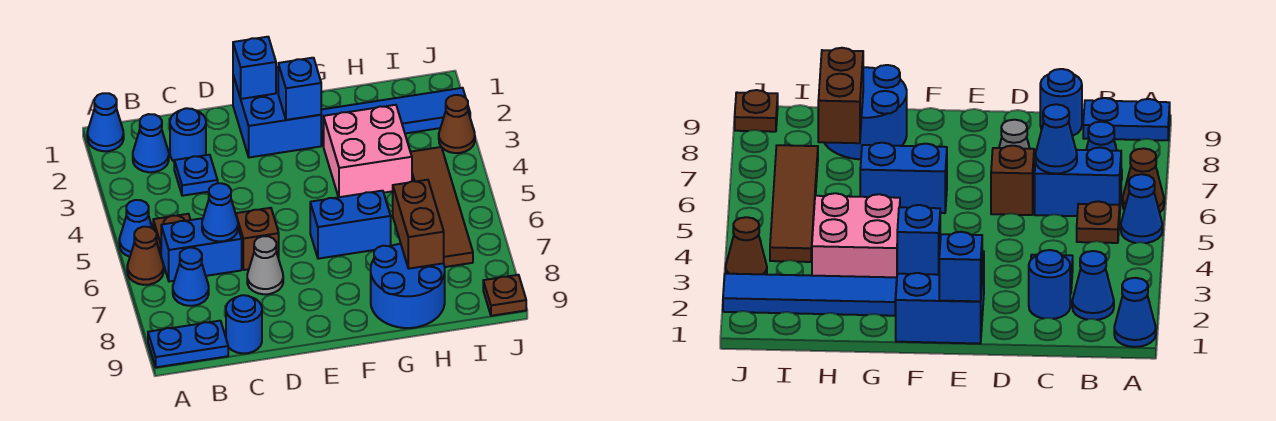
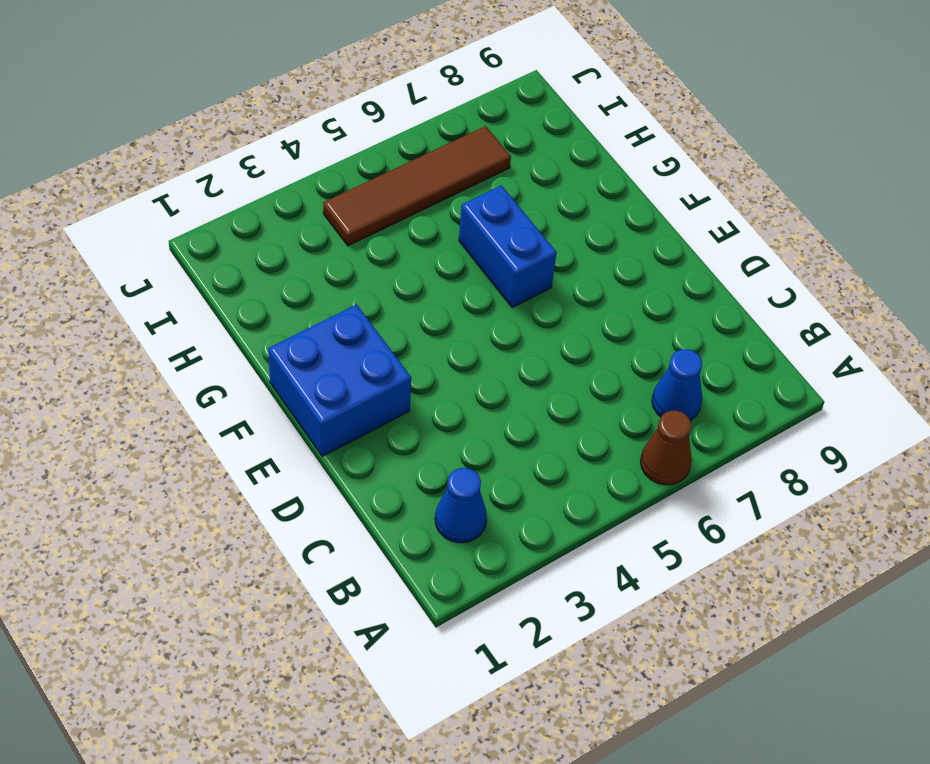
none -> blue cone A1 level 1
none -> blue cone A5 level 1
none -> blue plate A9:B9 level 1

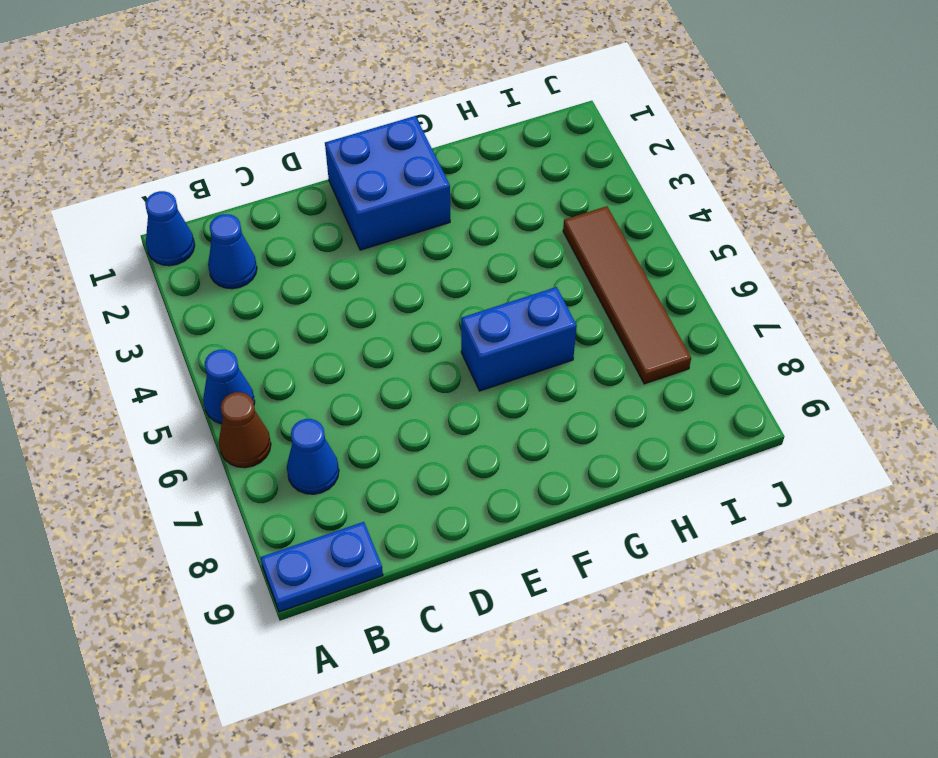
none -> brown plate B5 level 1
none -> blue brick B6:C6 level 1
none -> blue round brick C2 level 1

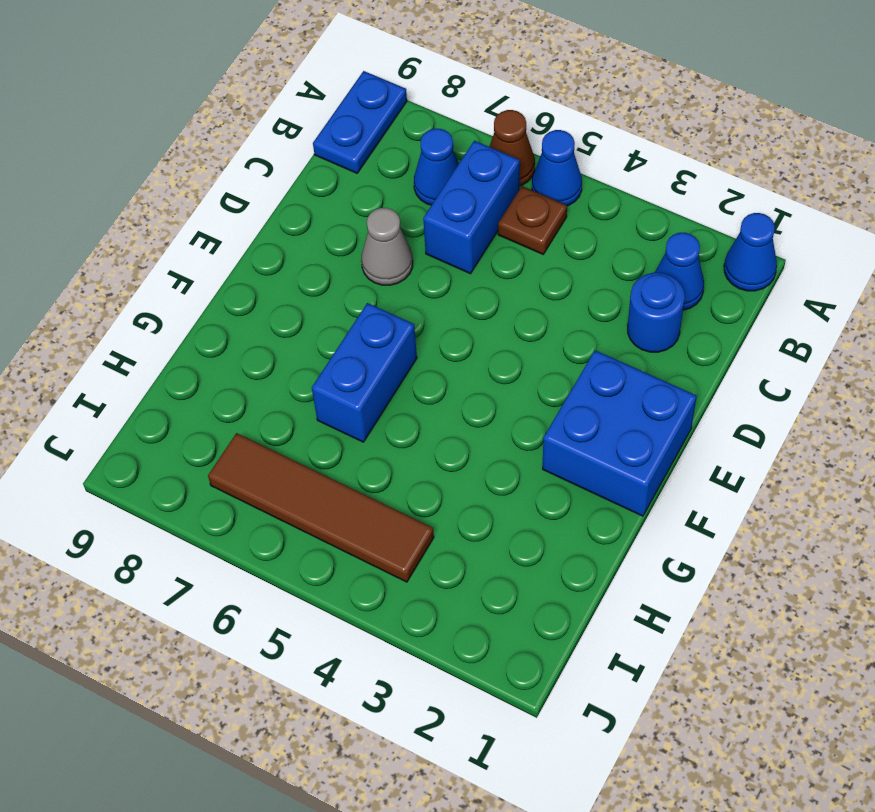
none -> blue plate C3 level 1
none -> blue round brick C9 level 1
none -> brown brick D6 level 1

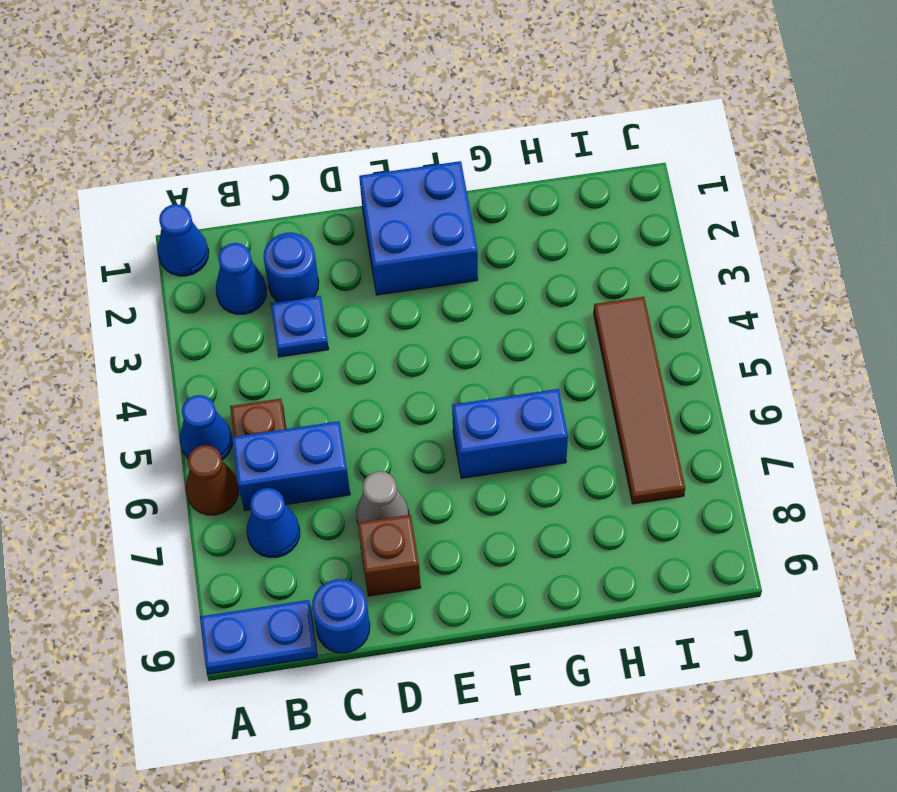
brown brick D8 level 1 -> brown brick D6 level 1
none -> blue tile G2:J2 level 1
none -> pink brick G3:H4 level 1
none -> blue round brick G8:H9 level 1

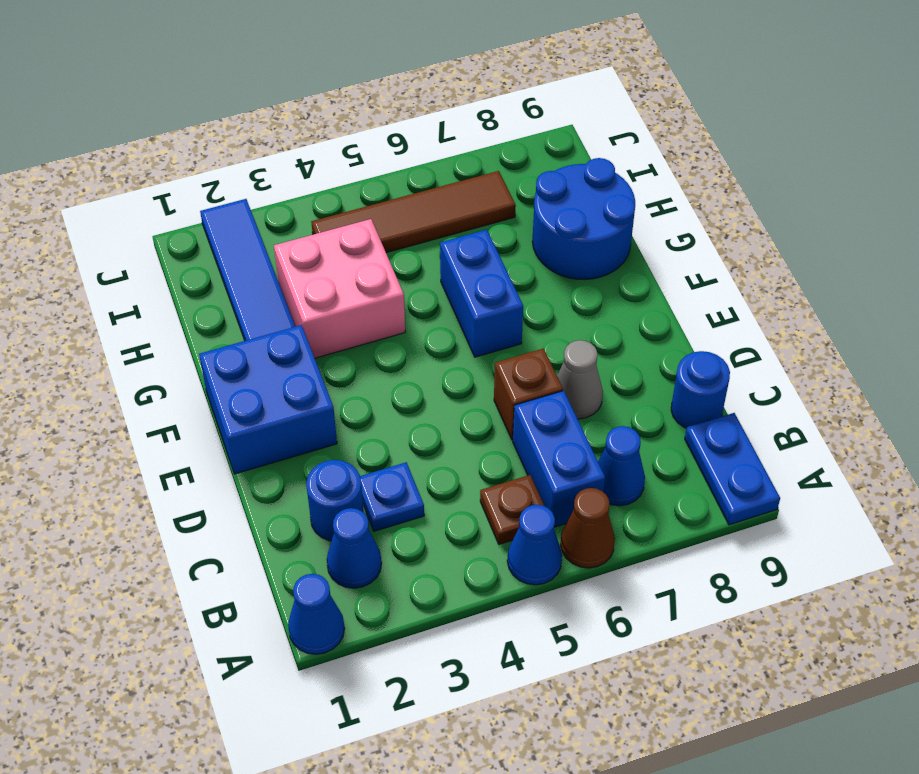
none -> brown cone J3 level 1
none -> brown plate J9 level 1
none -> blue cone C6 level 2

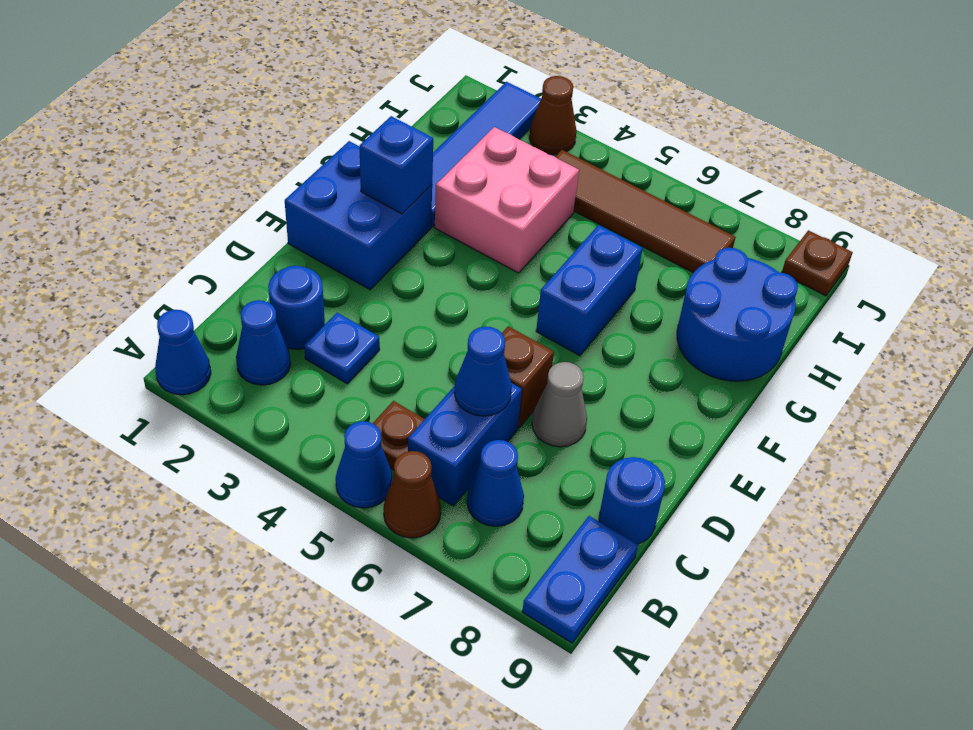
none -> blue brick E1 level 2
none -> brown brick H7:H8 level 2

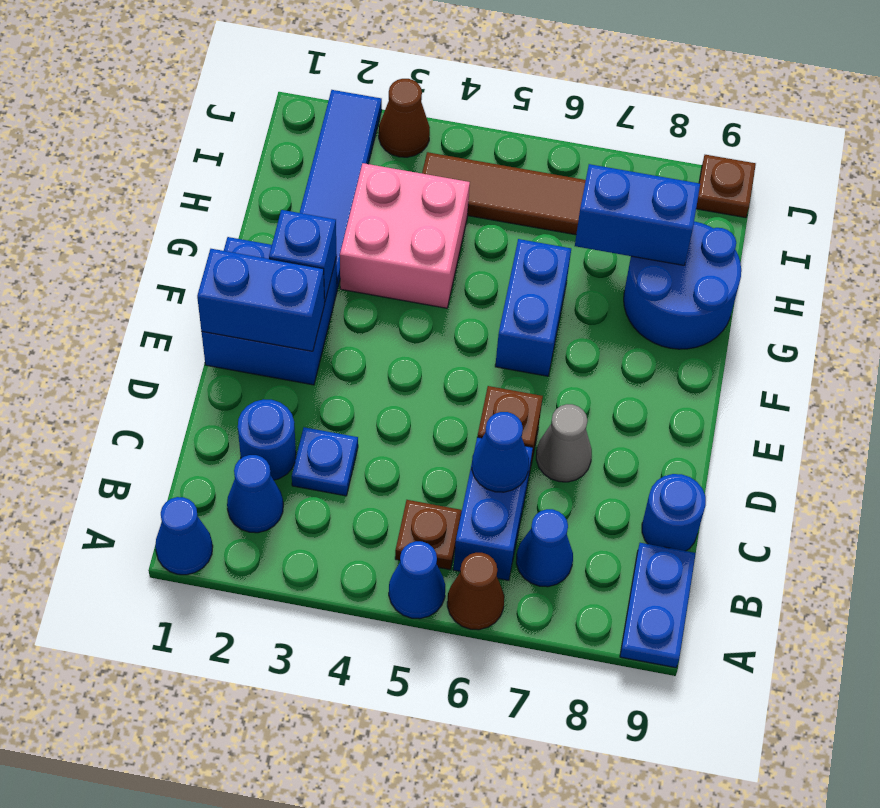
blue brick E1:E2 level 2 -> blue brick E1 level 2
blue brick H7:H8 level 2 -> brown brick H7:H8 level 2

